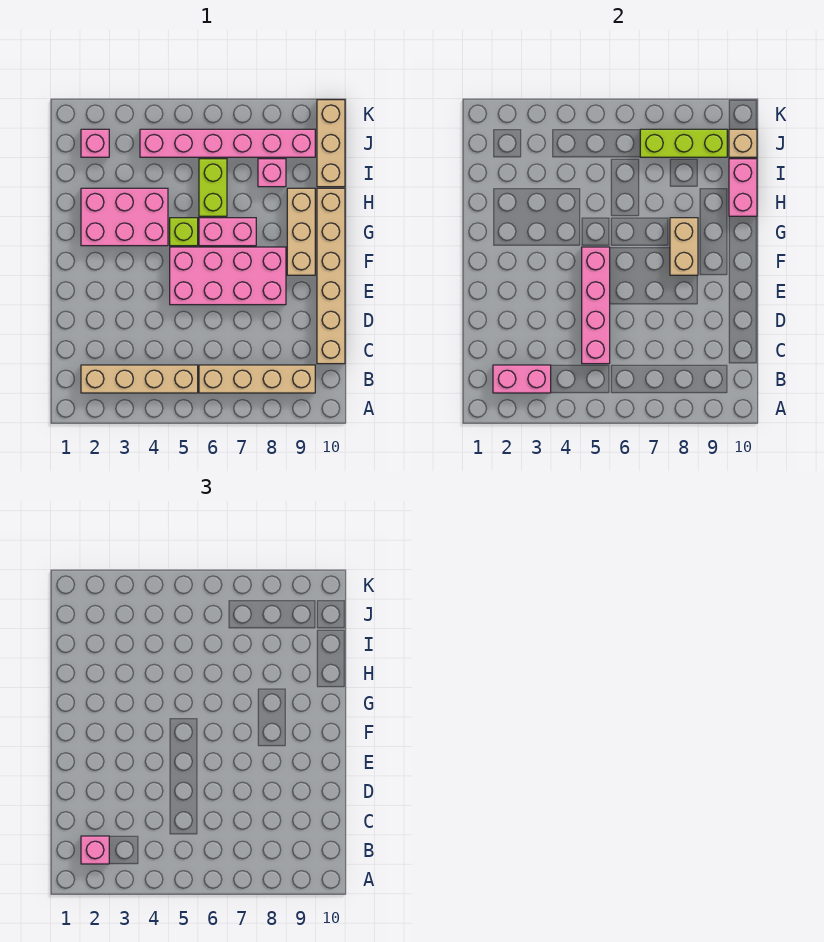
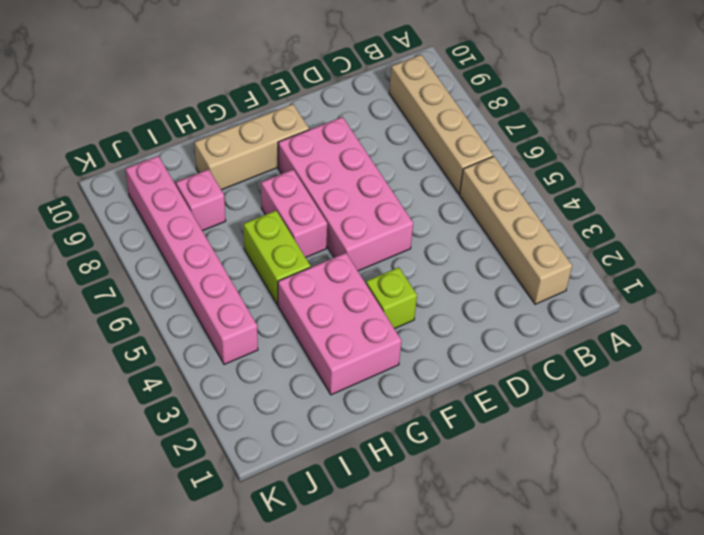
lime brick F3 level 1 -> lime brick G5 level 1
lime brick H5:H6 level 1 -> lime brick H6:I6 level 1
none -> tan brick C10:H10 level 1
none -> tan brick I10:K10 level 1
none -> pink brick J2 level 1

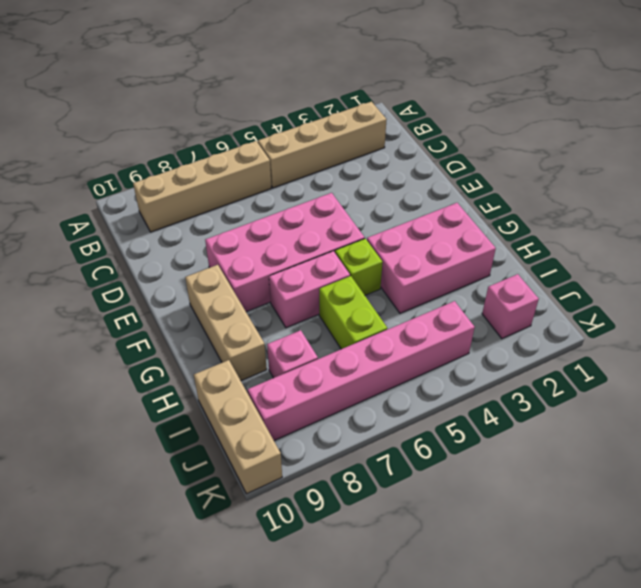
none -> tan brick C10:H10 level 1
none -> pink brick B2:B3 level 2
none -> pink brick C5:F5 level 2

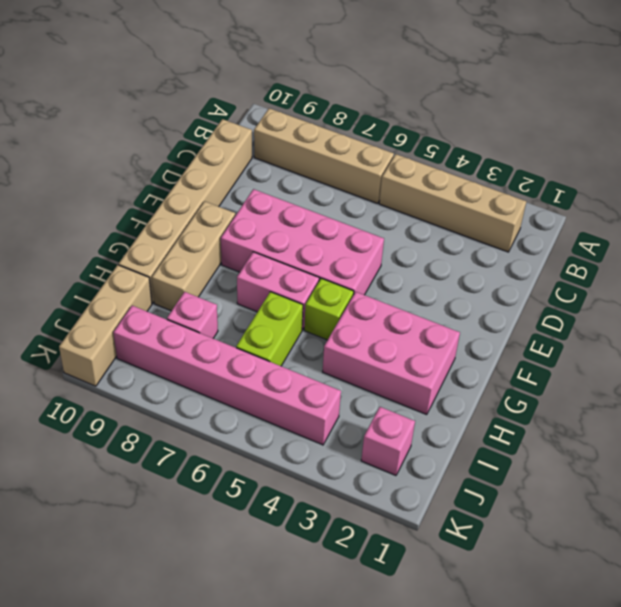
none -> pink brick B2:B3 level 2
none -> pink brick C5:F5 level 2
none -> tan brick F8:G8 level 2

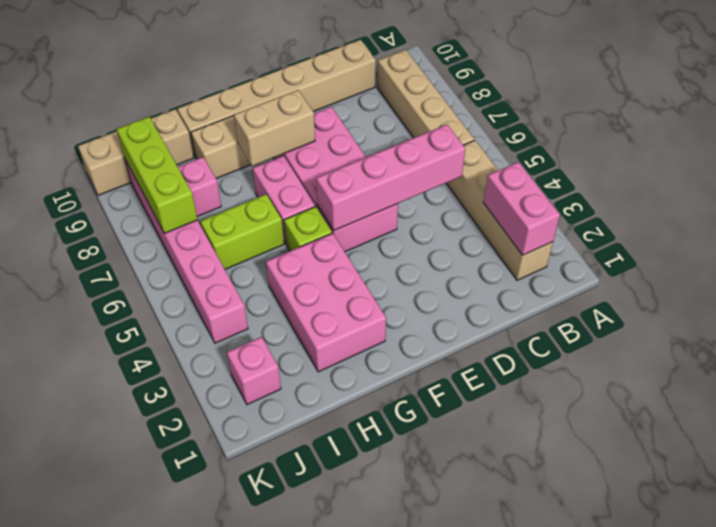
none -> pink brick H10:I10 level 2
none -> tan brick J10 level 2
none -> pink brick B2 level 3

